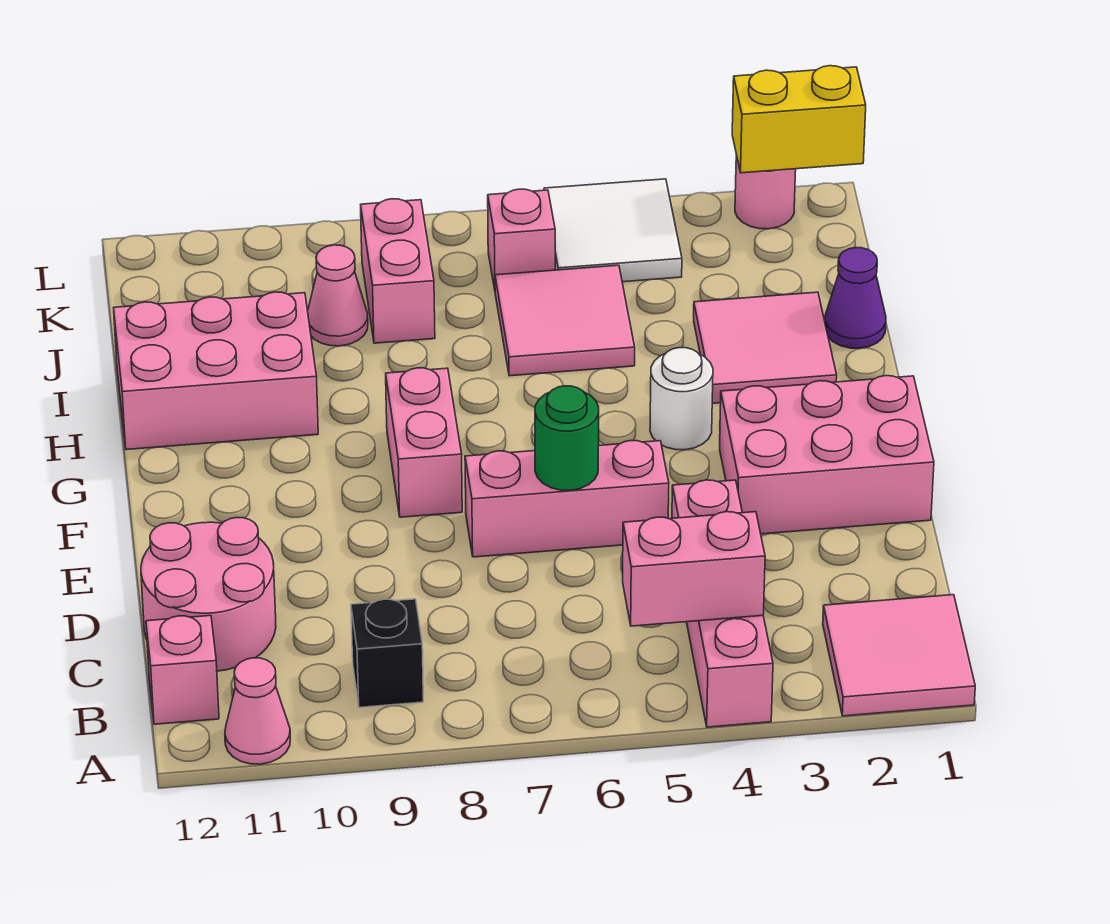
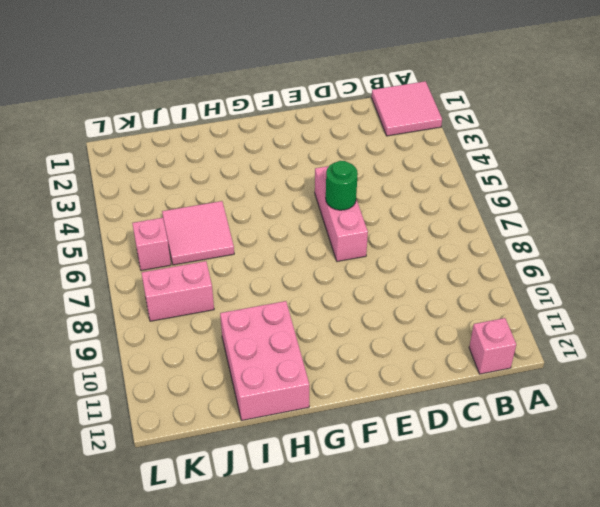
none -> pink brick A4:D4 level 1
none -> pink cone A11 level 1
none -> black brick B9 level 1

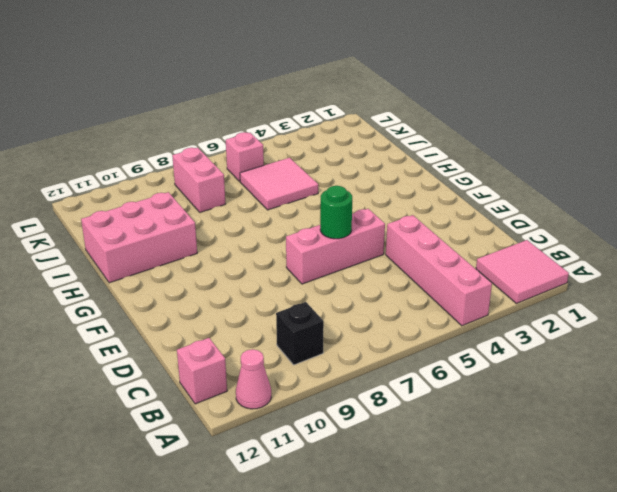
none -> pink round brick C11:D12 level 1
none -> pink brick E1:F3 level 1
none -> pink brick F8:G8 level 1

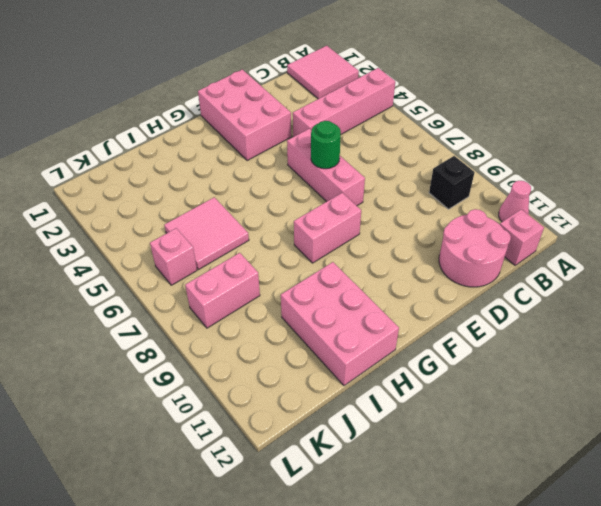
none -> white round brick G4 level 1
none -> pink tile H2:I3 level 1
none -> purple cone I1 level 1

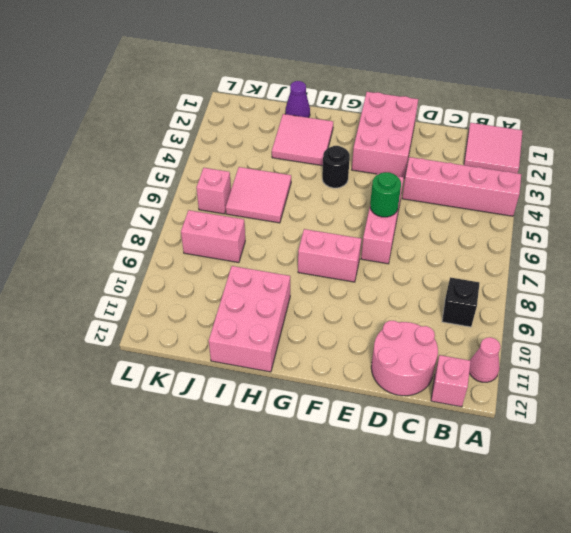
black round brick G4 level 1 -> white round brick G4 level 1
none -> pink cone J9 level 1
none -> white tile K4:L5 level 1
none -> pink round brick L2 level 1

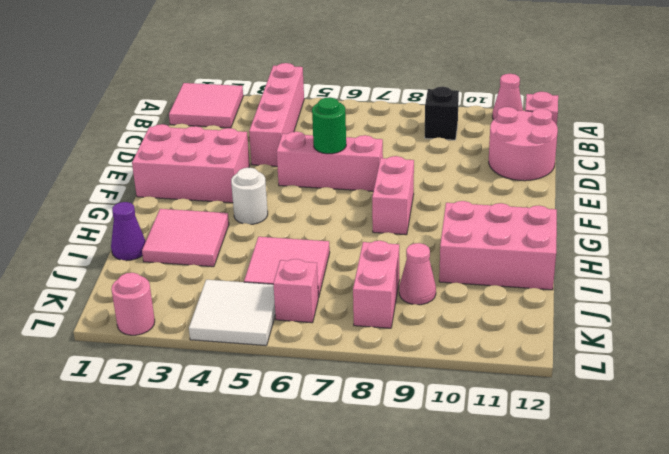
none -> pink brick B4:B5 level 2
none -> yellow brick L1:L2 level 2

